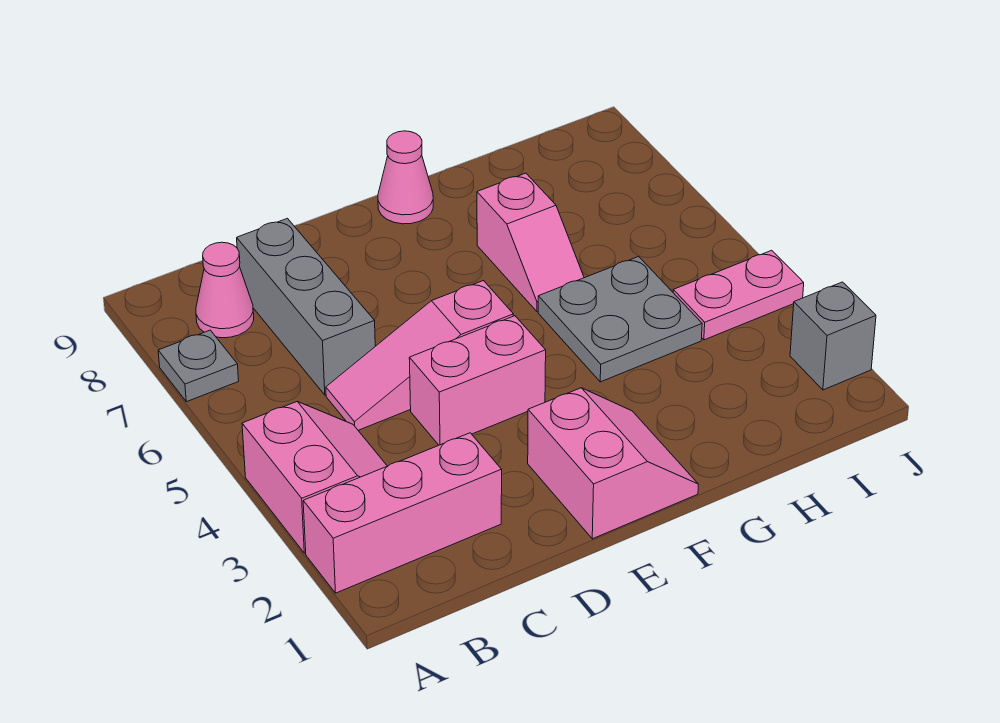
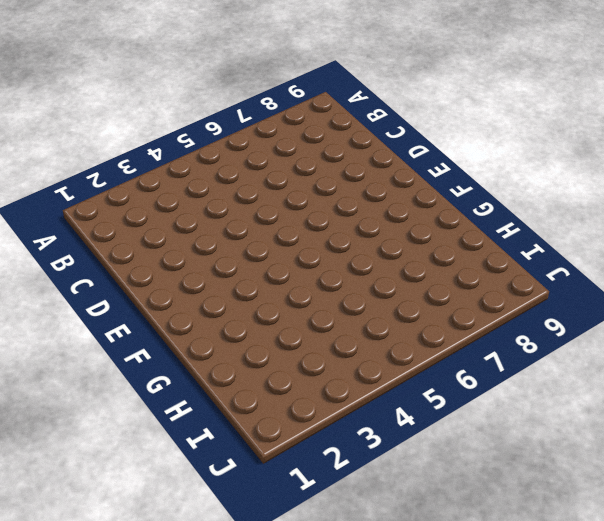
none -> pink brick A2:C2 level 1
none -> pink slope A3:B4 level 1 top A
none -> grey plate A7 level 1

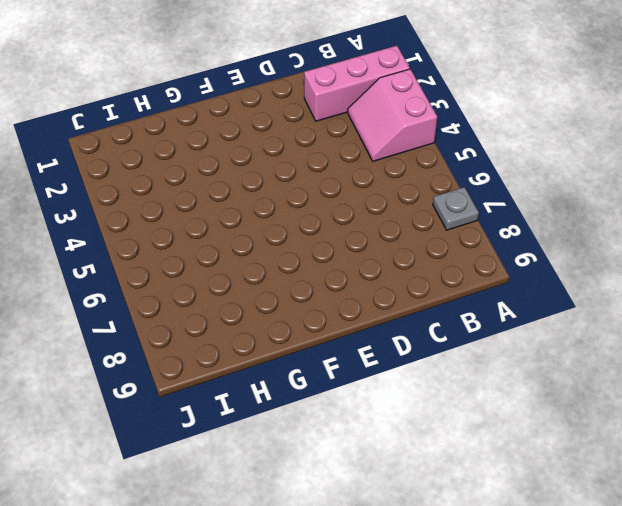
none -> pink cone B8 level 1
none -> pink slope C5:E5 level 1 top E
none -> grey brick C6:C8 level 1

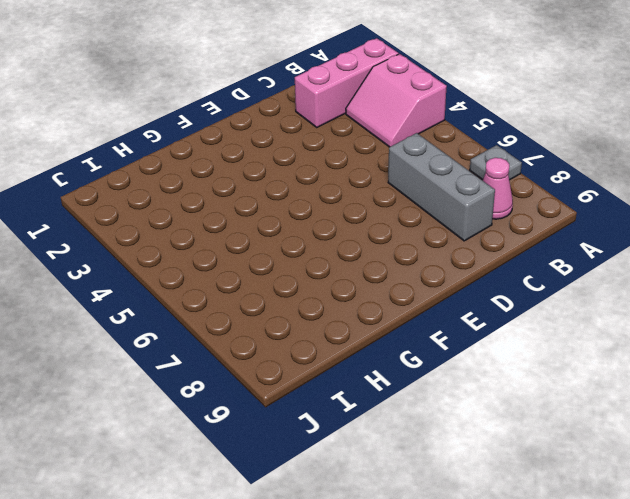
none -> pink slope C5:E5 level 1 top E
none -> pink brick D4:E4 level 1
none -> pink slope E1:F2 level 1 top E

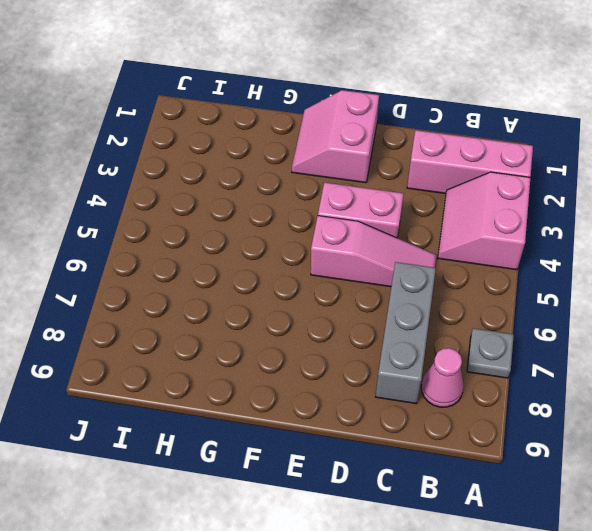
none -> pink cone F9 level 1
none -> grey plate G4:H5 level 1
none -> pink slope G6:G7 level 1 top 7

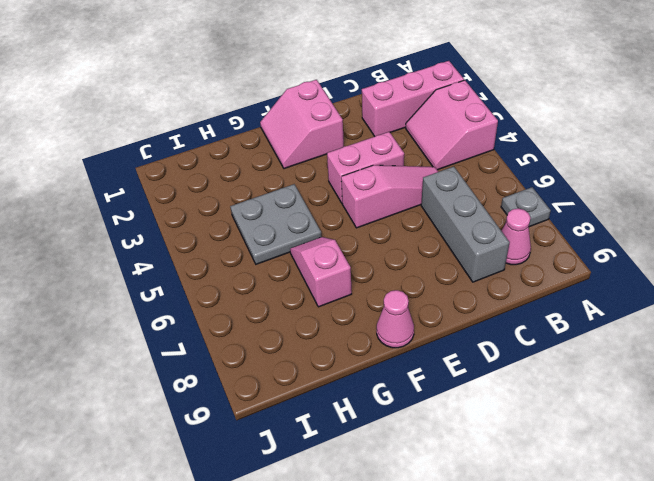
none -> pink plate I4:J4 level 1
none -> grey brick J2 level 1

